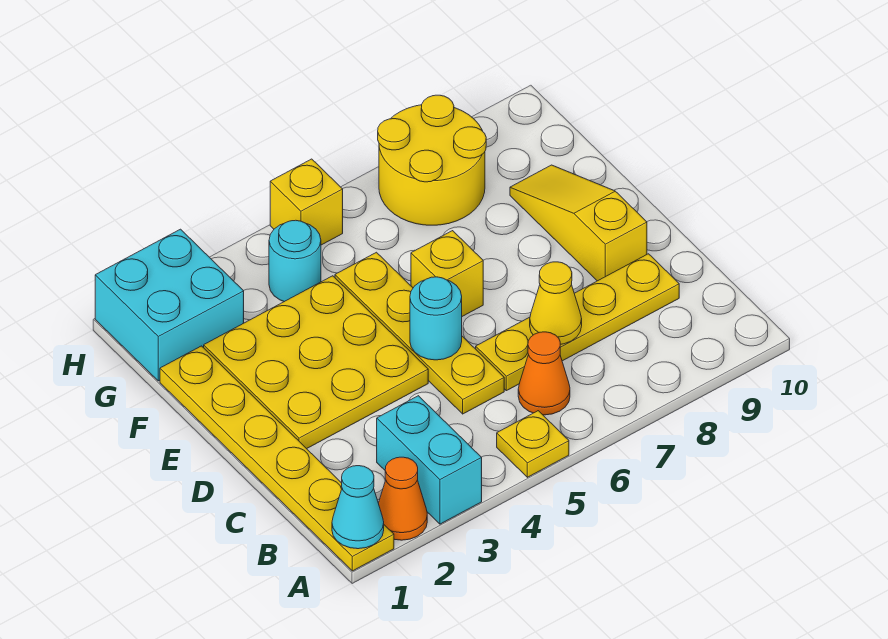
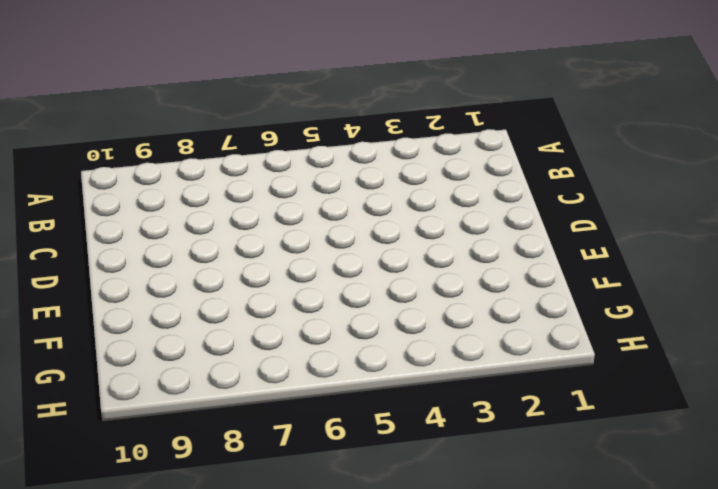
none -> yellow plate A1:F1 level 1
none -> orange cone A2 level 1
none -> cyan brick A3:B3 level 1

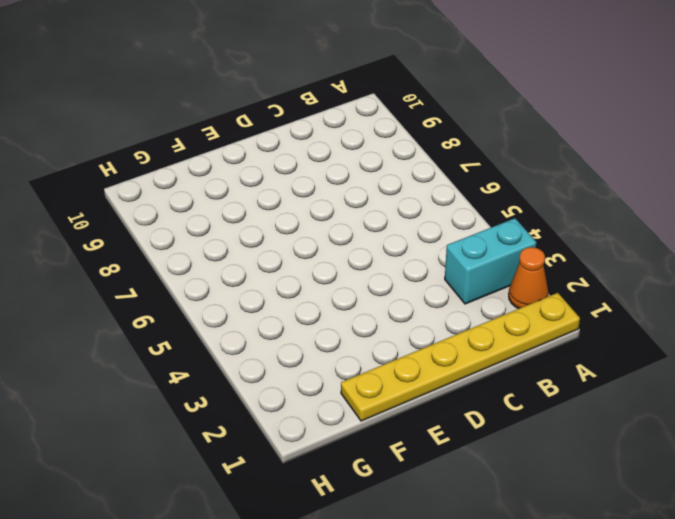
none -> yellow plate A5 level 1
none -> orange cone B6 level 1
none -> yellow plate C5:F5 level 1

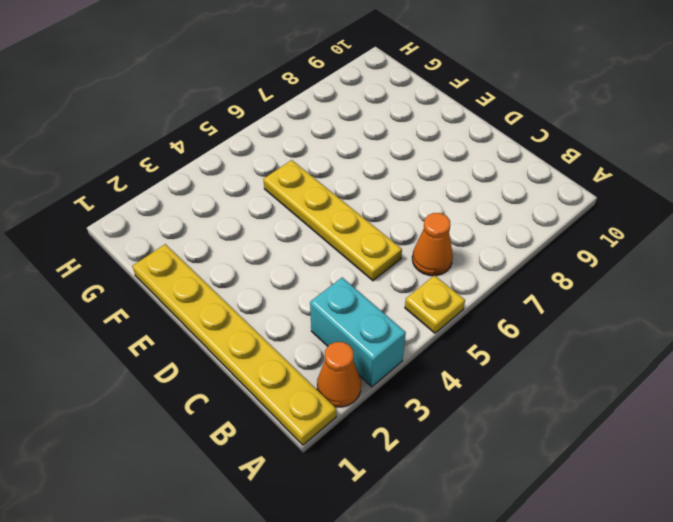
none -> yellow plate C6:C9 level 1
none -> yellow plate D2:F4 level 1
none -> yellow slope D9:F9 level 1 top D

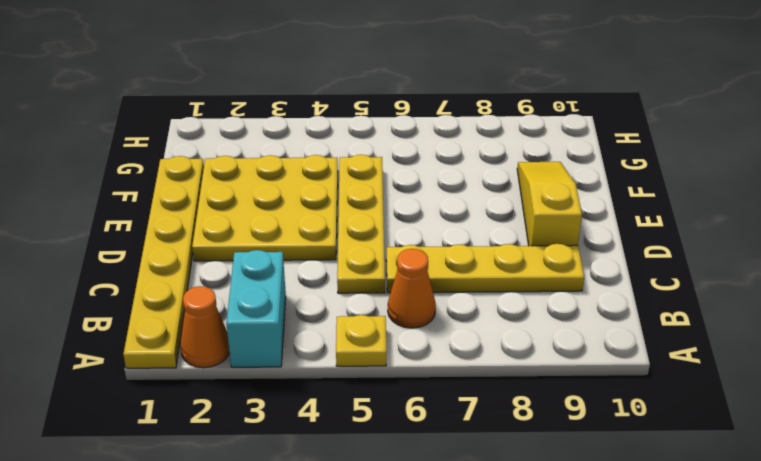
none -> yellow brick E6 level 1
none -> cyan brick G1:H2 level 1
none -> cyan round brick G4 level 1

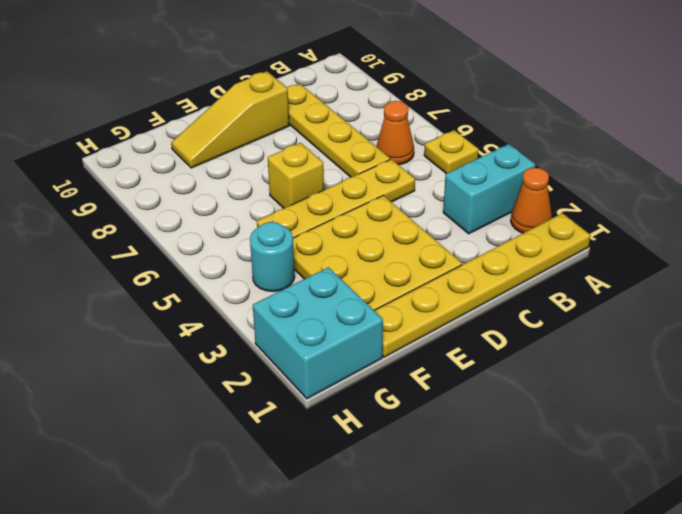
none -> yellow round brick G7:H8 level 1
none -> yellow brick H5 level 1
none -> cyan cone A1 level 2

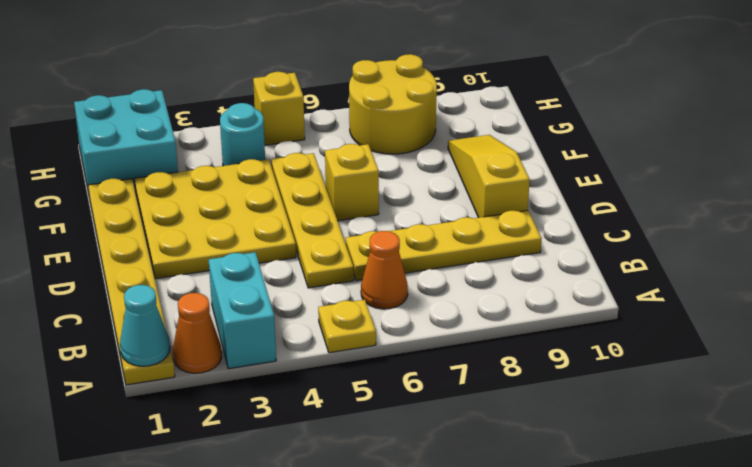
none -> yellow cone C7 level 2
none -> cyan round brick D5 level 2

